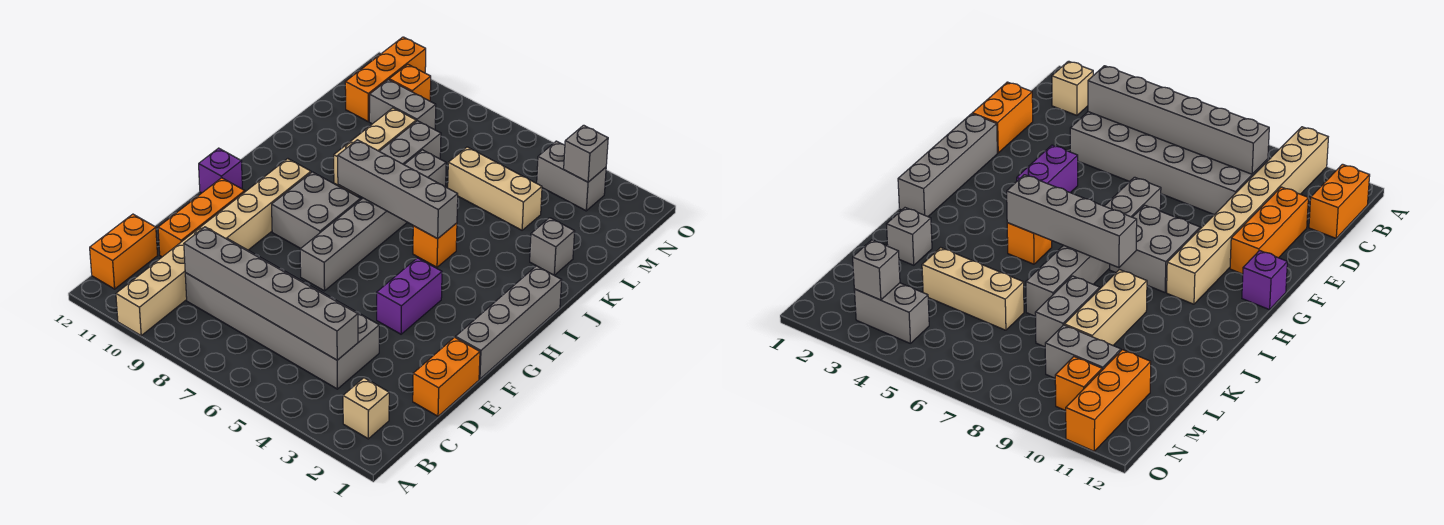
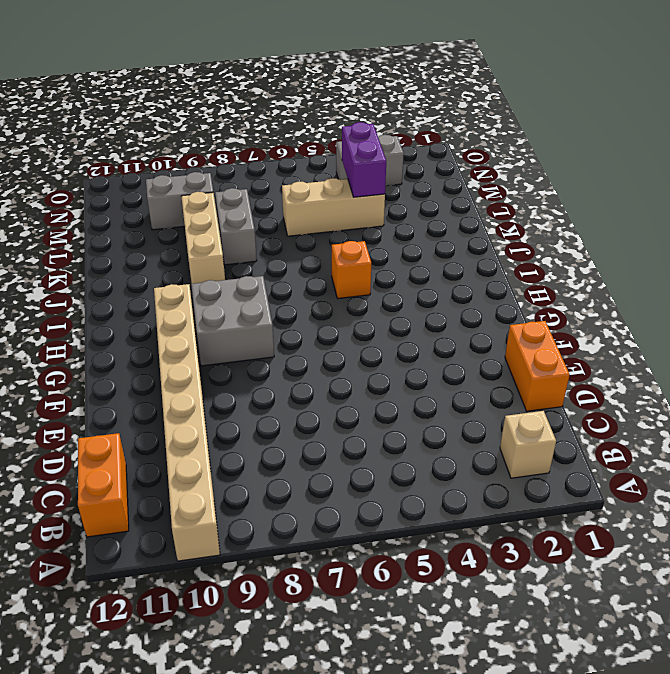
purple brick L4:M4 level 2 -> purple brick F4:G4 level 1
none -> grey brick C4:D9 level 1
none -> orange brick D11:F11 level 1
none -> grey brick F1:I1 level 1

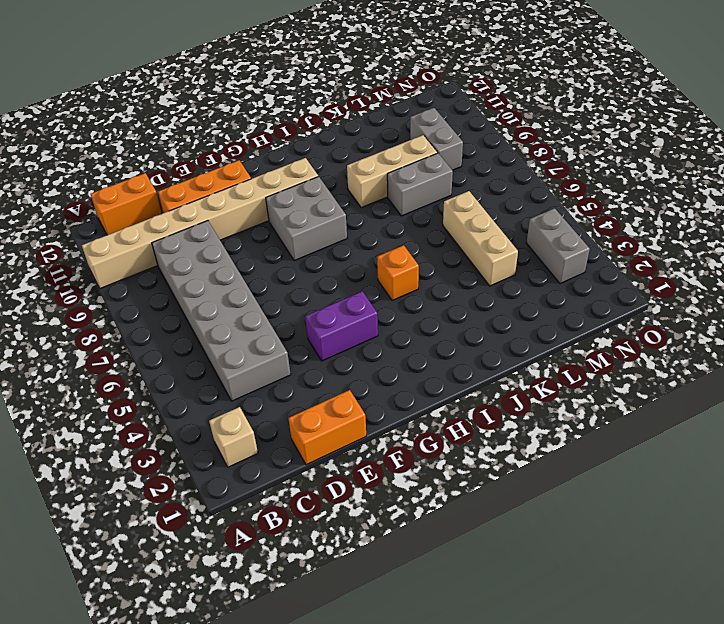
none -> grey brick F1:I1 level 1
none -> grey brick F7:K7 level 1
none -> purple brick G12 level 1

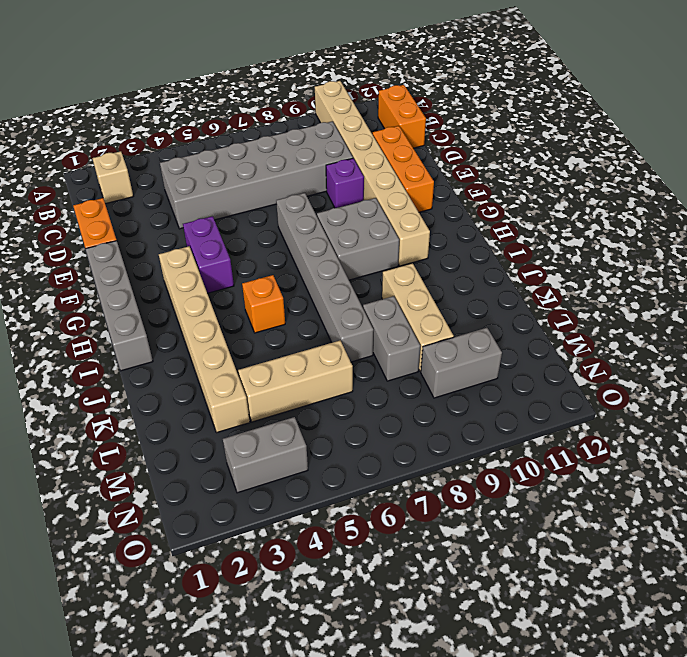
purple brick E9 level 1 -> purple brick G12 level 1
tan brick G3:L3 level 1 -> none
none -> grey brick K2 level 1
none -> orange brick M11:O11 level 1
none -> orange brick N10 level 1

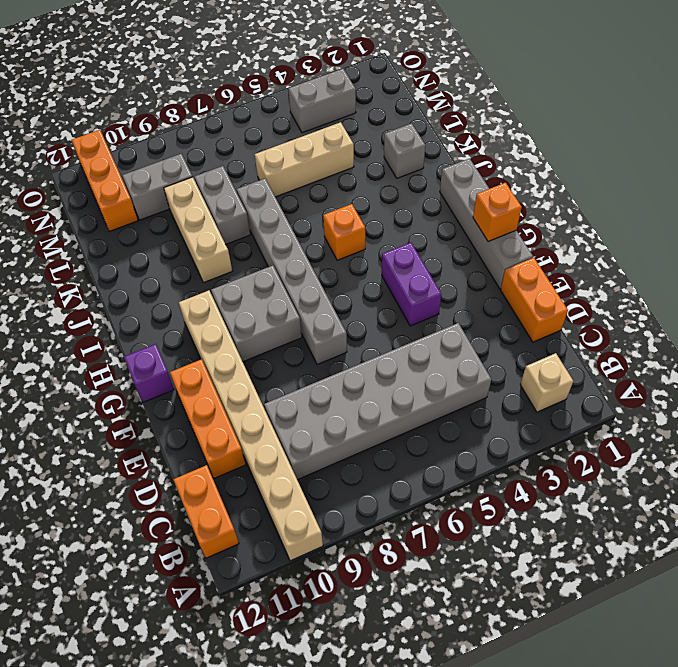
orange brick G1 level 2 -> orange brick N10 level 1
none -> grey brick C4:C9 level 2
none -> grey brick I5:I8 level 2
none -> grey brick N3 level 2

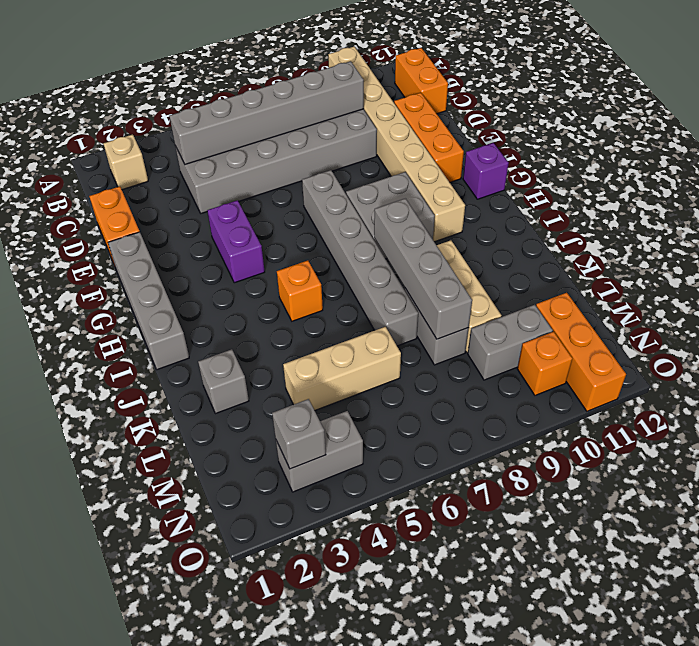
grey brick I8:L8 level 2 -> grey brick I5:I8 level 2

